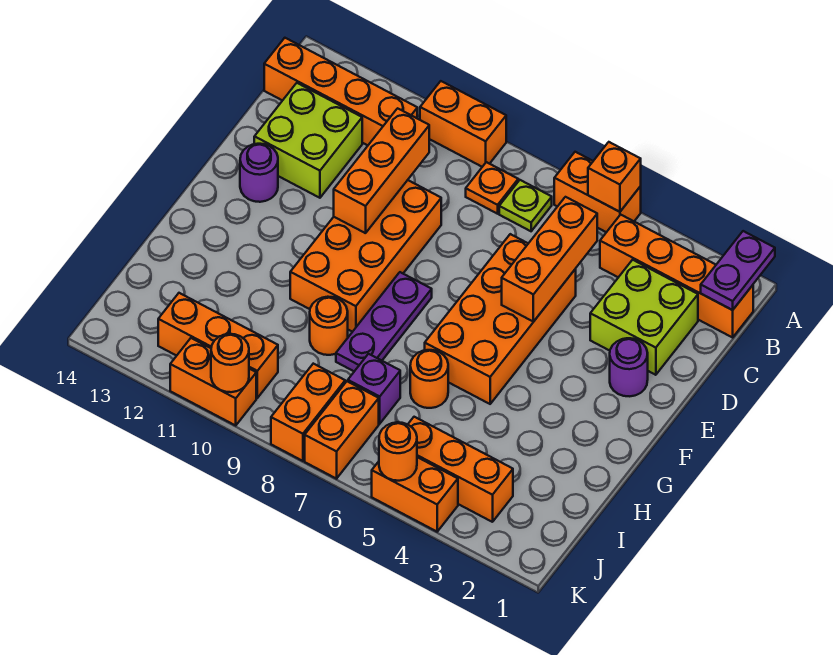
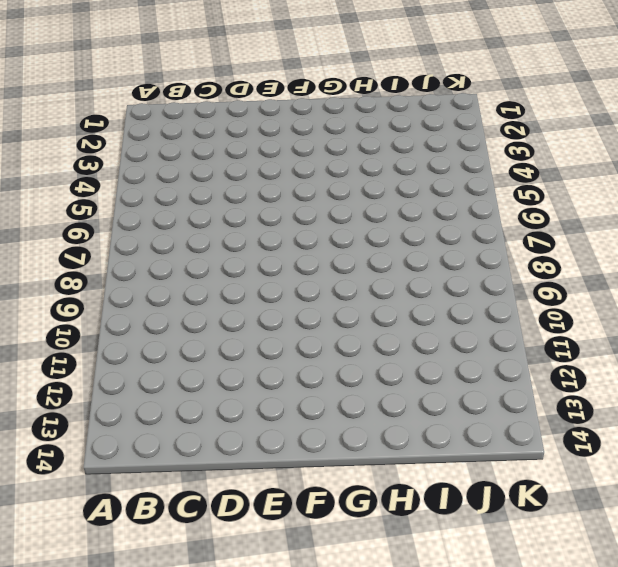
none -> orange brick A5:A6 level 1
none -> orange brick A9:A10 level 1
none -> orange brick B1:B4 level 1

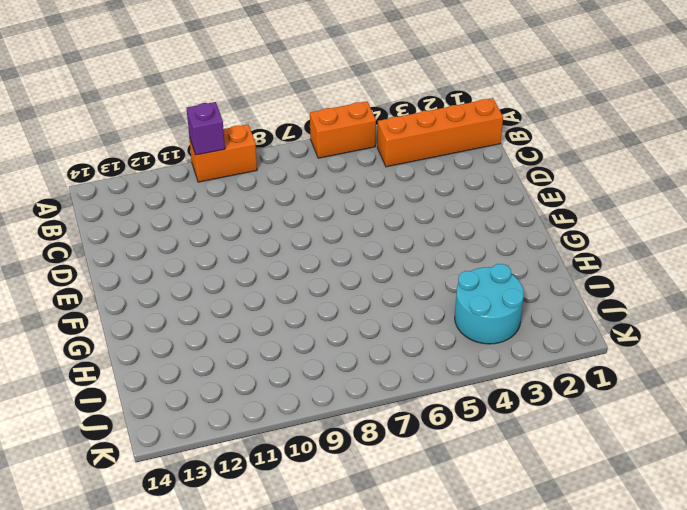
purple brick A10 level 2 -> purple brick I7 level 1
cyan round brick I3:J4 level 1 -> orange brick J3:J5 level 1
none -> lime plate B7 level 1
none -> orange plate B8 level 1
none -> orange brick B11:B14 level 1

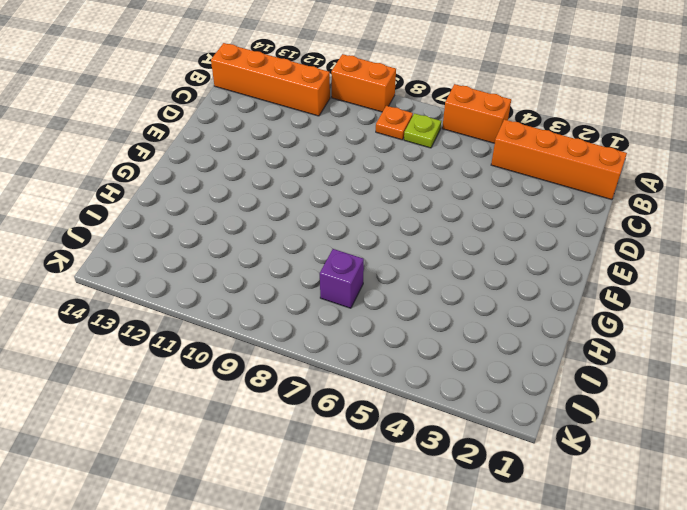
none -> lime brick C2:D3 level 1
none -> lime brick C12:D13 level 1
none -> orange brick D5:G6 level 1

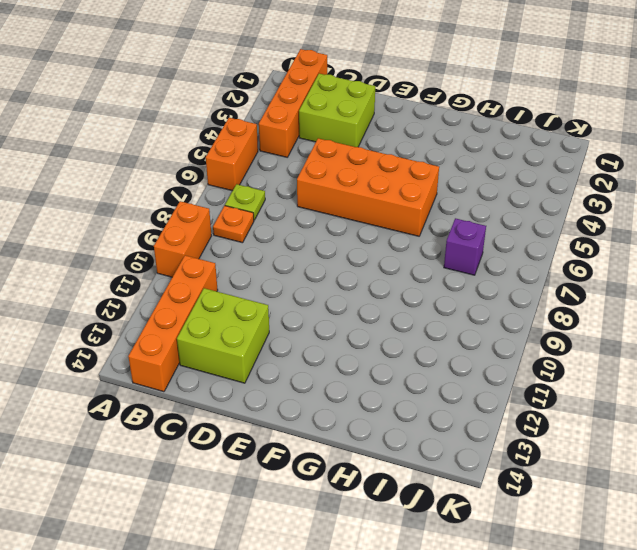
none -> orange brick D9:G10 level 1
none -> purple round brick E2 level 1
none -> purple round brick E13 level 1

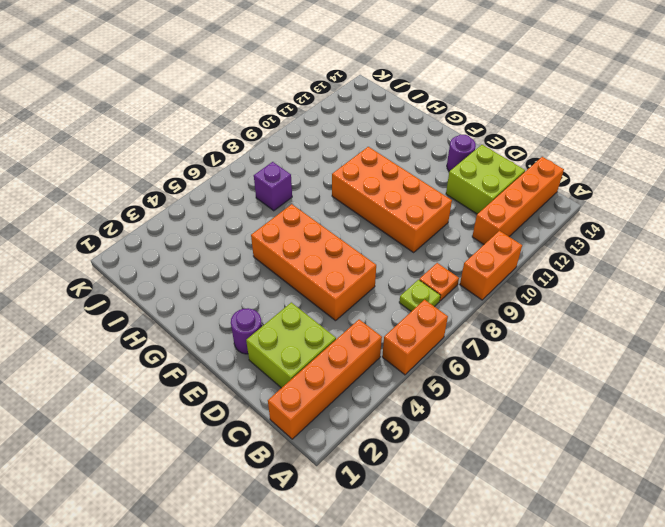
none -> purple plate F8:H8 level 1
none -> orange round brick H6 level 1
none -> orange round brick H9 level 1

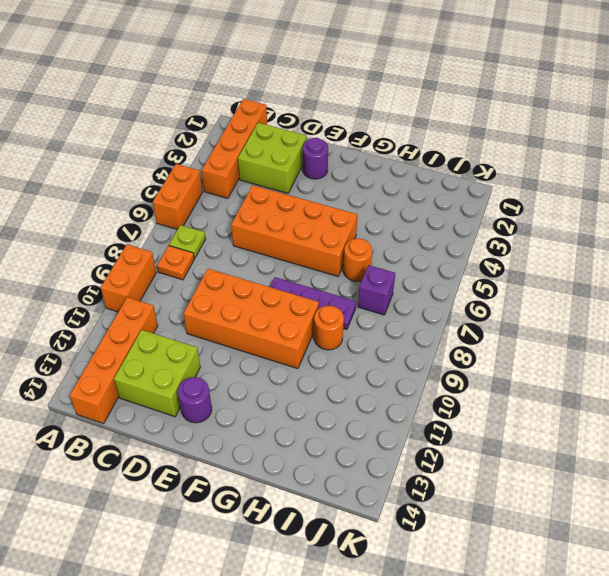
none -> orange brick J3:J5 level 1
none -> orange brick J7:K7 level 1
none -> orange brick J8:K8 level 1

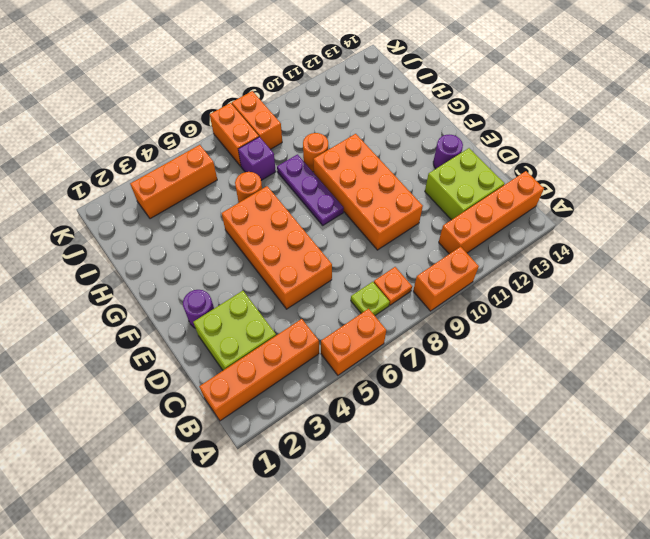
none -> orange brick J10:J12 level 1
none -> orange brick K4:K5 level 1
none -> orange brick K10:K11 level 1

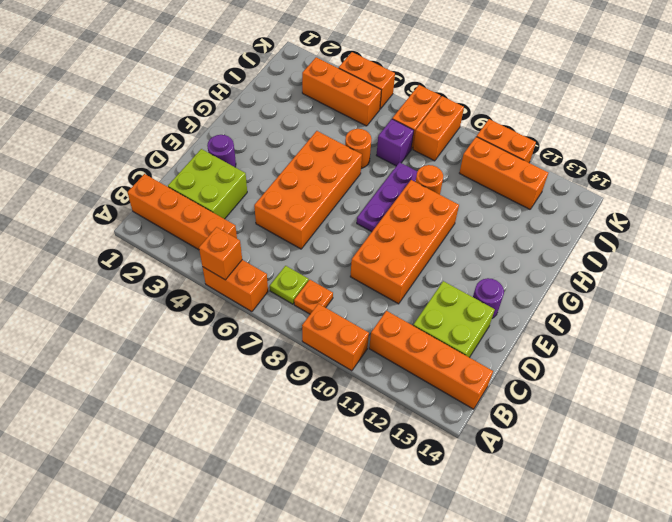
none -> purple plate A1:B1 level 2
none -> orange brick C5:E5 level 2
none -> orange brick C10:E10 level 2

